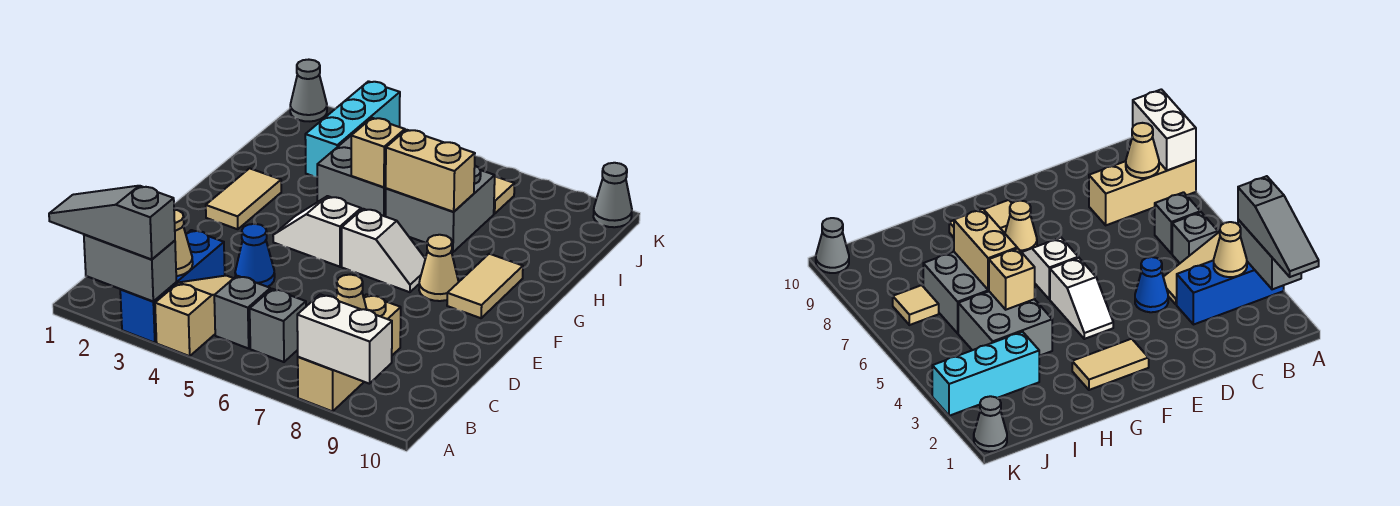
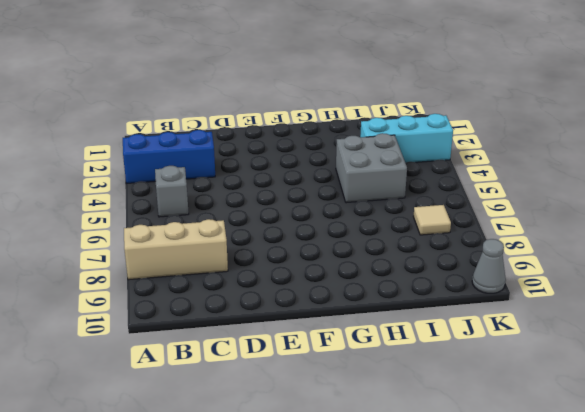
none -> tan slope A4:C4 level 1 top A
none -> grey brick B6 level 1
none -> blue cone D4 level 1

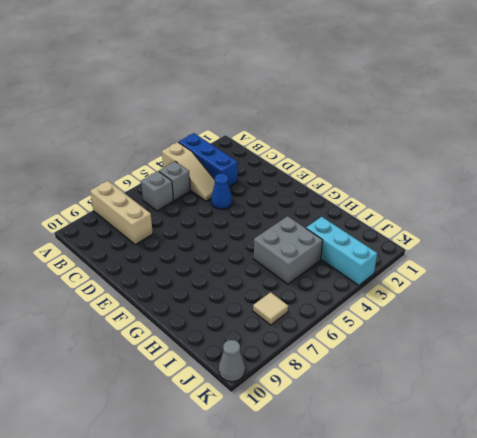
none -> tan tile F2:G2 level 1
none -> white slope F4:F5 level 1 top 5
none -> white slope F6:F7 level 1 top 6

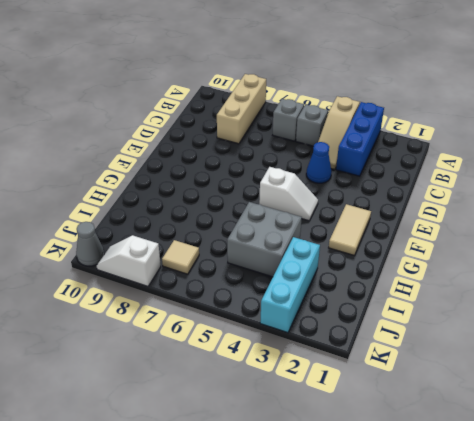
white slope K8:K9 level 1 top 8 -> white slope F6:F7 level 1 top 6
none -> tan cone F8 level 1
none -> tan tile F9:G9 level 1
none -> grey brick H6:I7 level 1

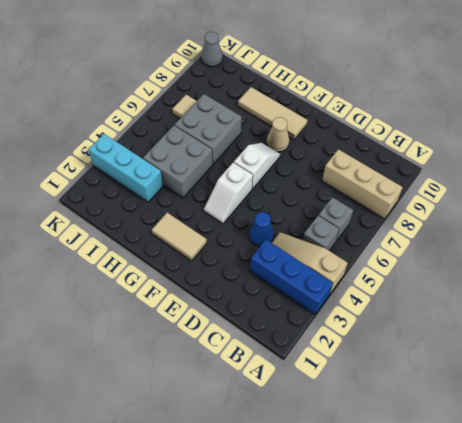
tan tile F9:H9 level 1 -> tan tile F9:G9 level 1
none -> grey cone K1 level 1
none -> grey brick A2:A3 level 2
none -> white brick A8:A9 level 2

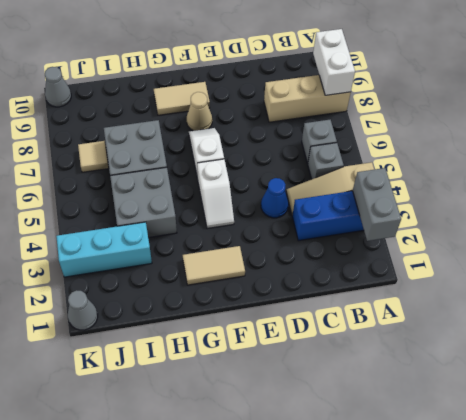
none -> tan cone B3 level 2
none -> tan cone B8 level 2
none -> tan brick H5 level 2

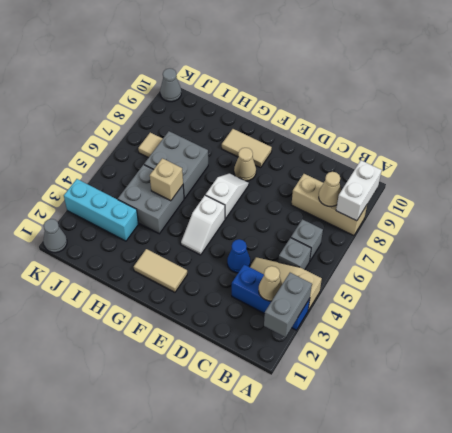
none -> tan brick H6:H7 level 2
none -> grey slope A1:A3 level 3 top 3

